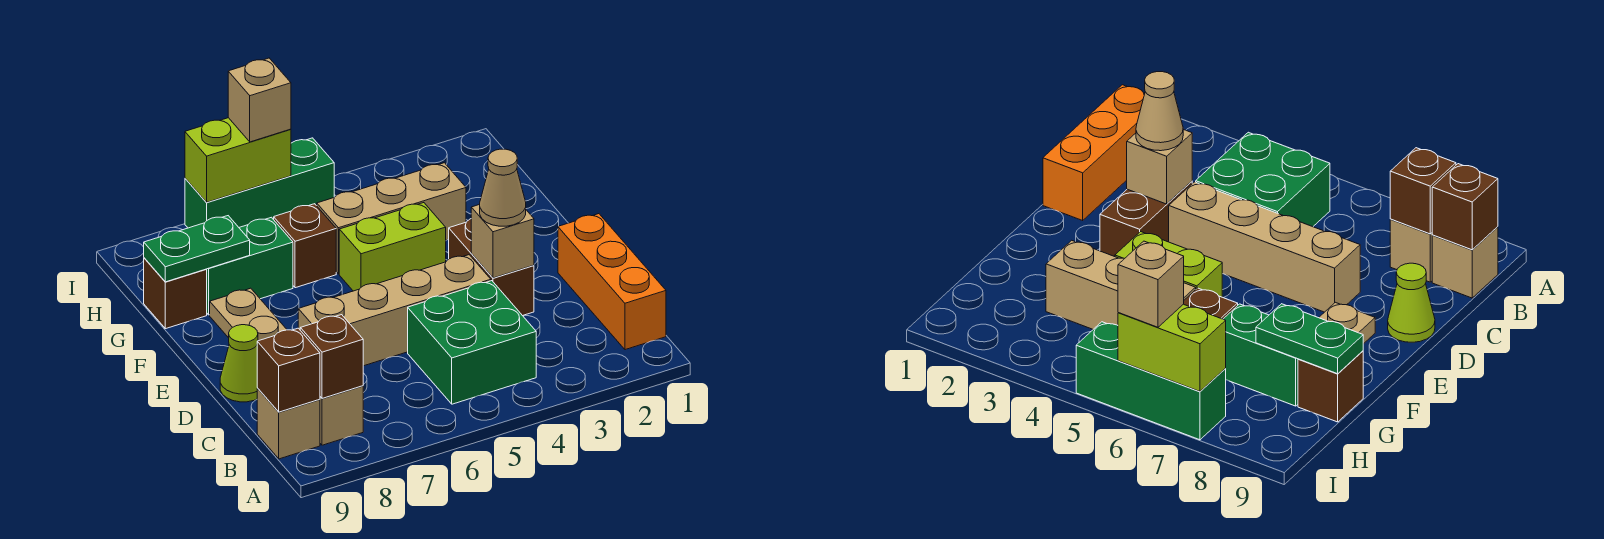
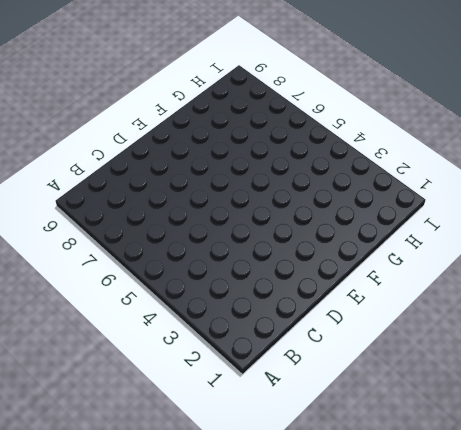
none -> orange brick B1:D1 level 1
none -> green brick B4:C5 level 1
none -> tan brick B8 level 1

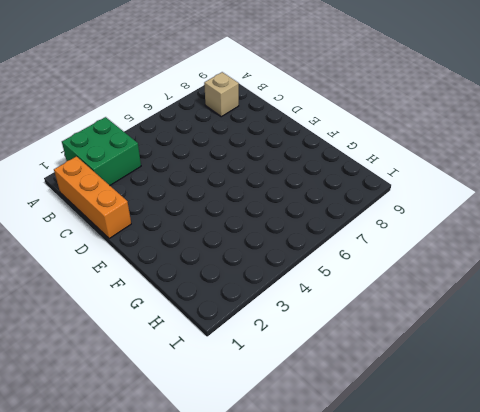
green brick A2:B3 level 1 -> green brick B4:C5 level 1
none -> tan brick B9 level 1
none -> brown brick D3:E3 level 1
none -> tan brick D4:D7 level 1

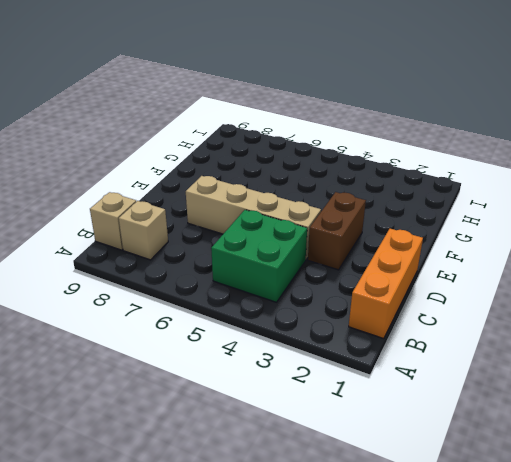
none -> lime cone D9 level 1
none -> tan plate E8:F8 level 1
none -> lime brick F4:F5 level 1

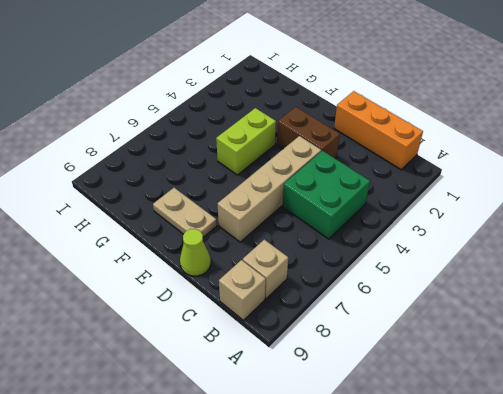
none -> tan brick G3:G5 level 1
none -> brown brick G6 level 1
none -> green brick G7:G8 level 1

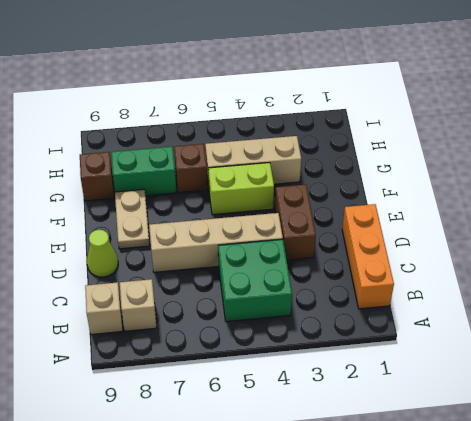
none -> green brick I5:I7 level 1
none -> brown brick B8 level 2
none -> brown brick B9 level 2

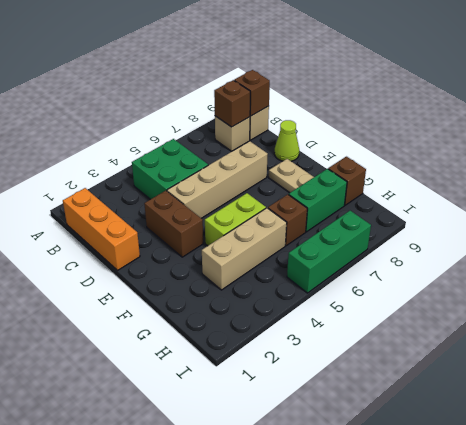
none -> tan brick D3 level 2
none -> green plate G8:G9 level 2
none -> lime brick I6:I7 level 2

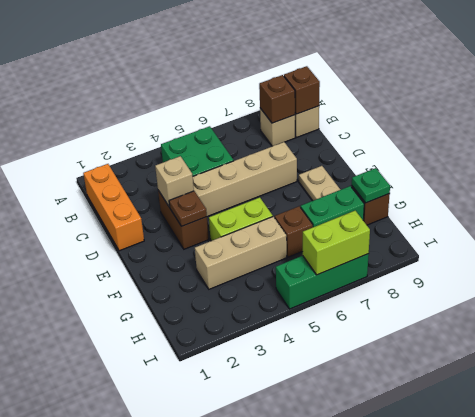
brown plate E3 level 2 -> none
green plate G9 level 2 -> green plate G8:G9 level 2
none -> lime cone D9 level 1
none -> tan cone D3 level 3
none -> tan brick I6 level 3

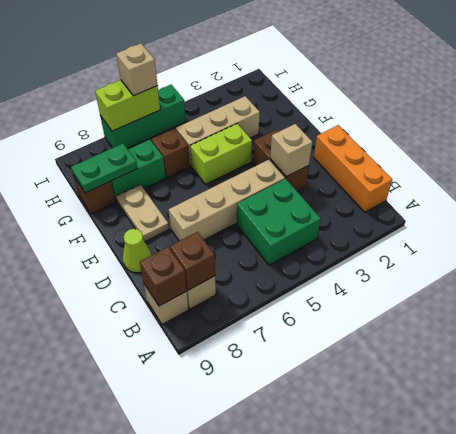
none -> tan cone D3 level 3

